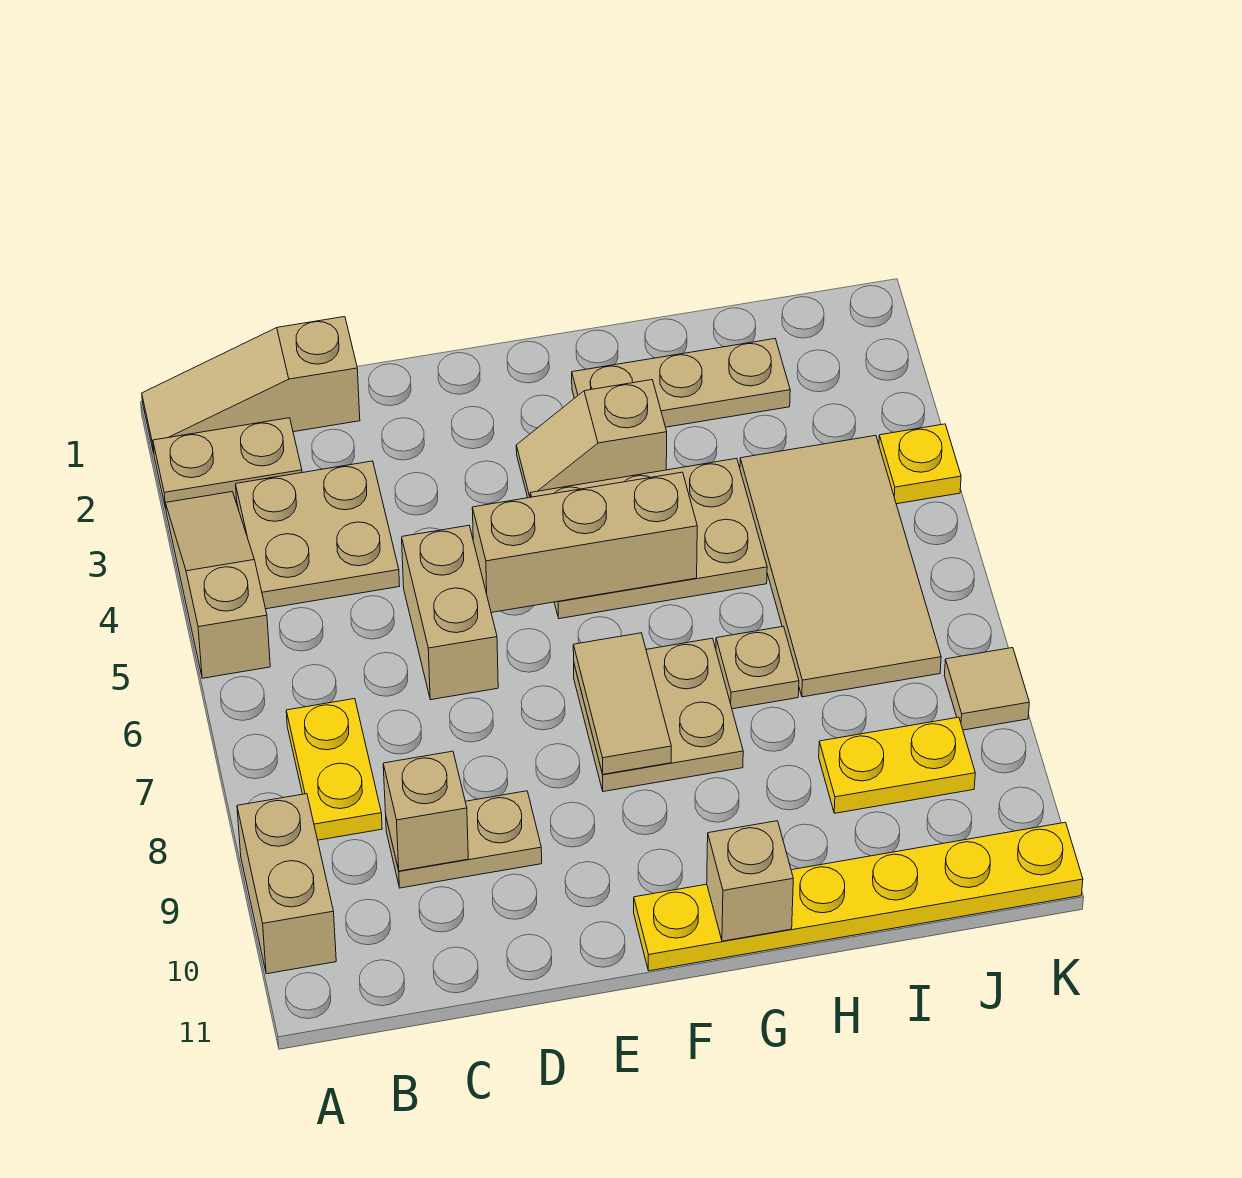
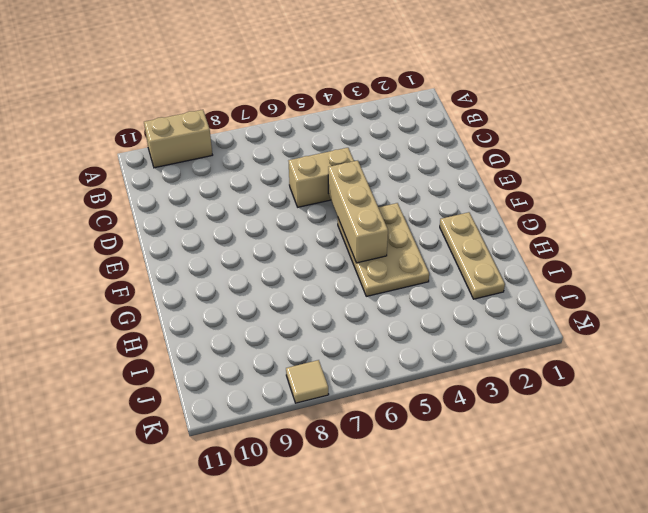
none -> tan slope A1:C1 level 1 top C
none -> tan plate A2:B2 level 1
none -> tan slope A3:A5 level 1 top 5

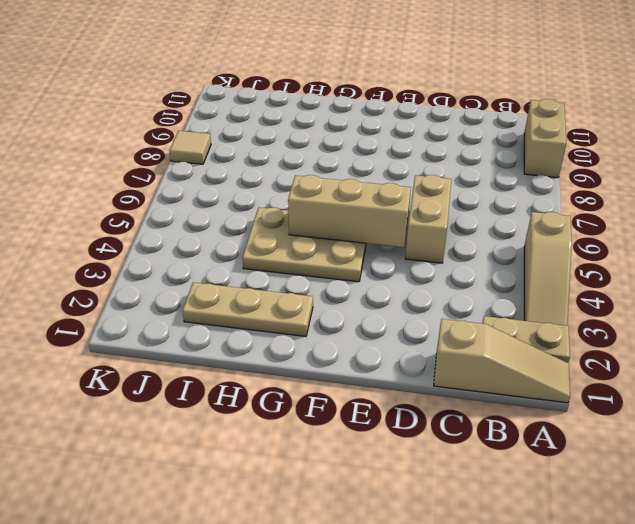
none -> tan plate B3:C4 level 1
none -> yellow plate B7:B8 level 1
none -> tan plate C9:D9 level 1

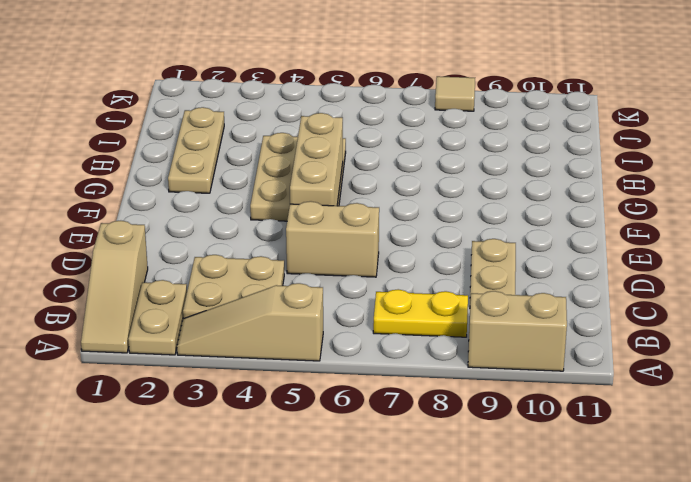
none -> tan slope F3:G3 level 1 top G
none -> tan plate F7:G8 level 1
none -> yellow plate F11:K11 level 1

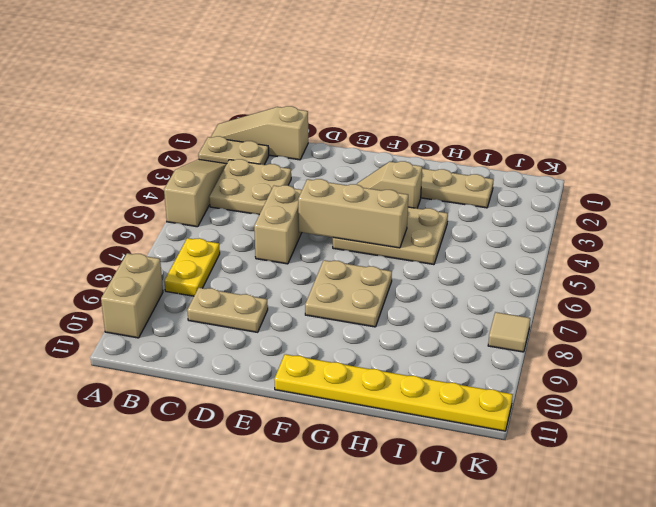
none -> tan plate H7 level 1
none -> tan tile I4:J7 level 1
none -> yellow plate I9:J9 level 1

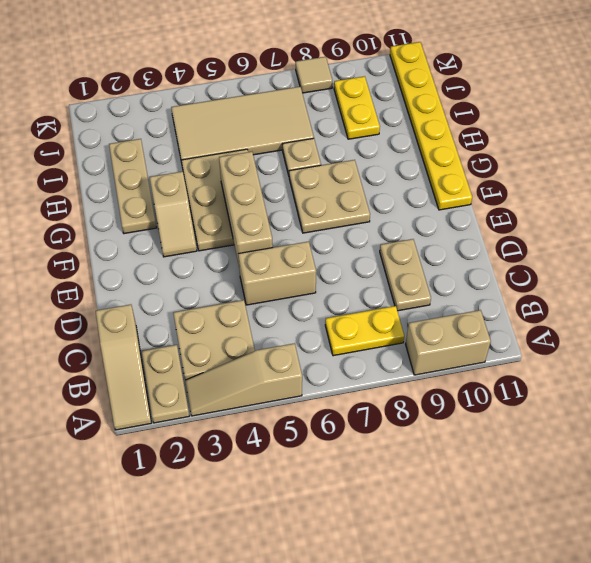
none -> yellow plate K4 level 1
none -> tan brick C9 level 2
none -> tan tile F7:F8 level 2

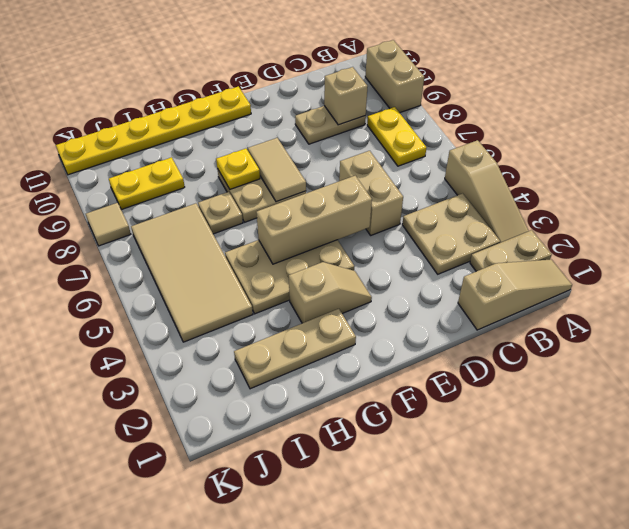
yellow plate G8 level 2 -> yellow plate K4 level 1
none -> tan brick G11 level 2

